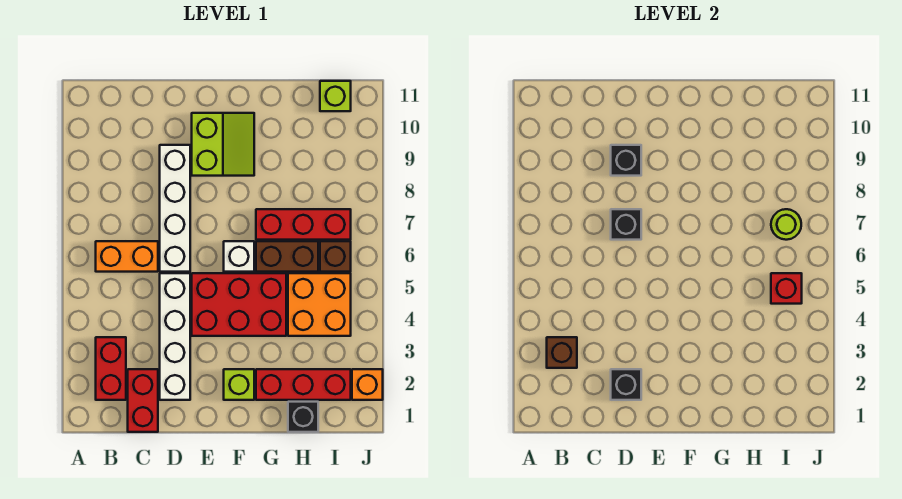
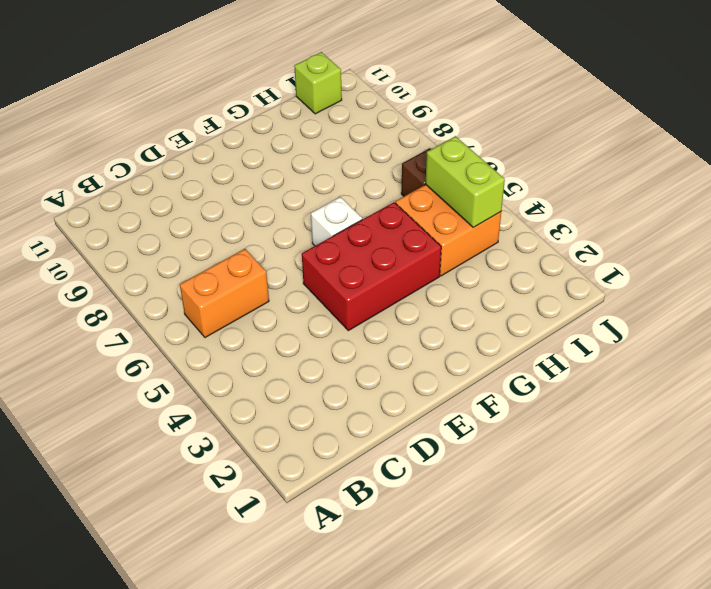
lime brick I4:I5 level 2 -> red brick I5 level 2
none -> red brick B2:B3 level 1
none -> red brick C1:C2 level 1
none -> white brick D2:D5 level 1

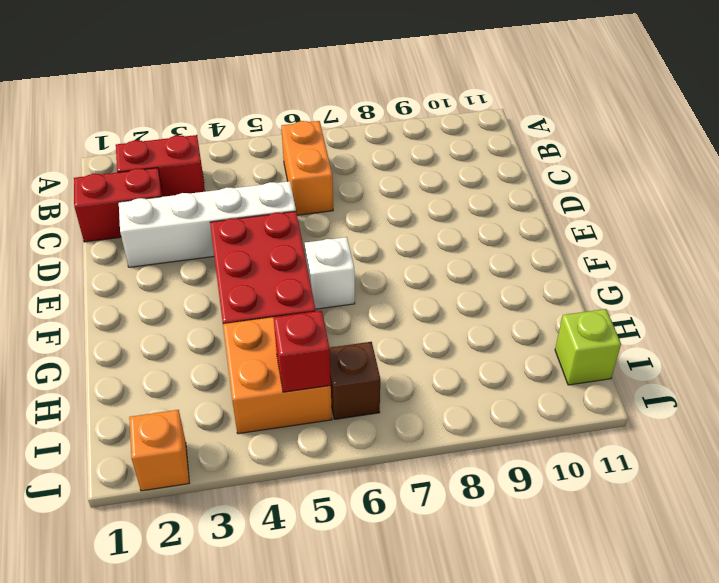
none -> white brick D6:D9 level 1
none -> lime slope E9:F10 level 1 top E
none -> lime brick F2 level 1

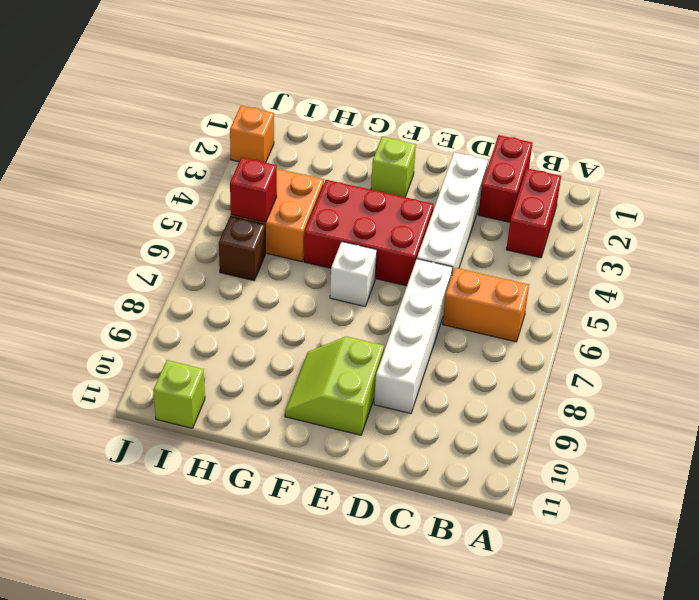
none -> red brick G2:I2 level 1
none -> brown brick G6:H6 level 1
none -> red brick G7:I7 level 1

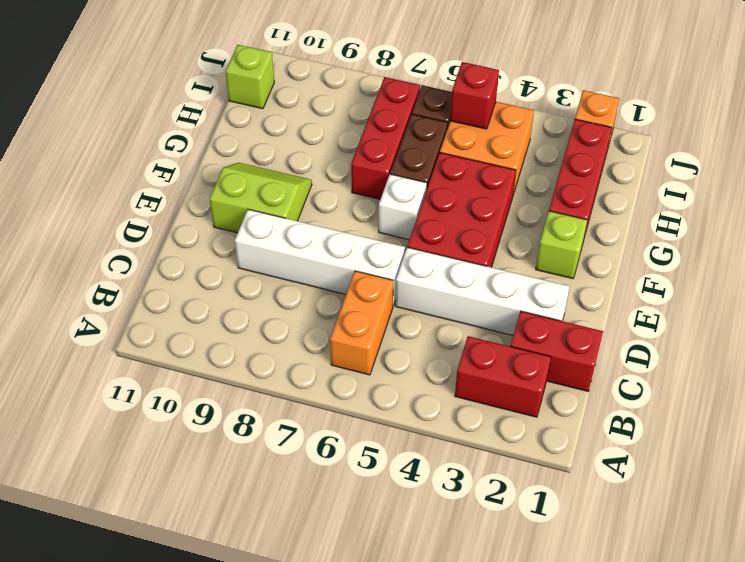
none -> black brick H1 level 1
none -> brown brick B3 level 2
none -> black brick D2 level 2

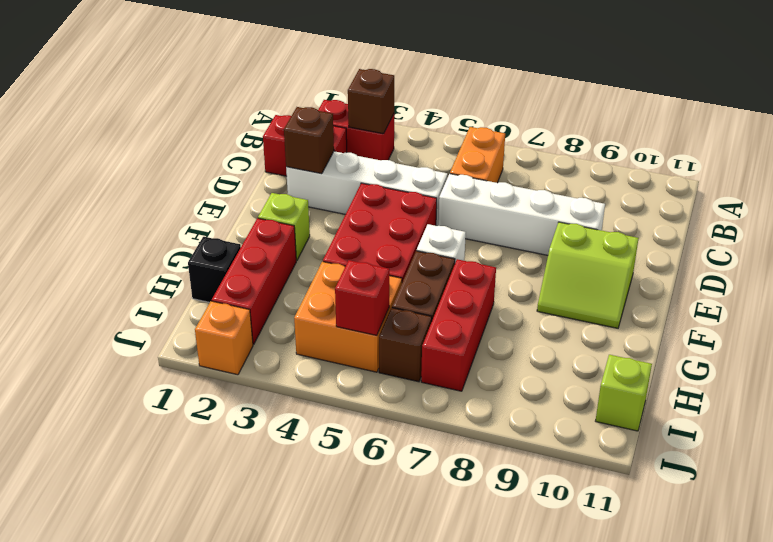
brown brick D2 level 2 -> black brick D2 level 2
none -> black brick D7 level 2
none -> black brick D9 level 2
none -> lime round brick I7 level 2

